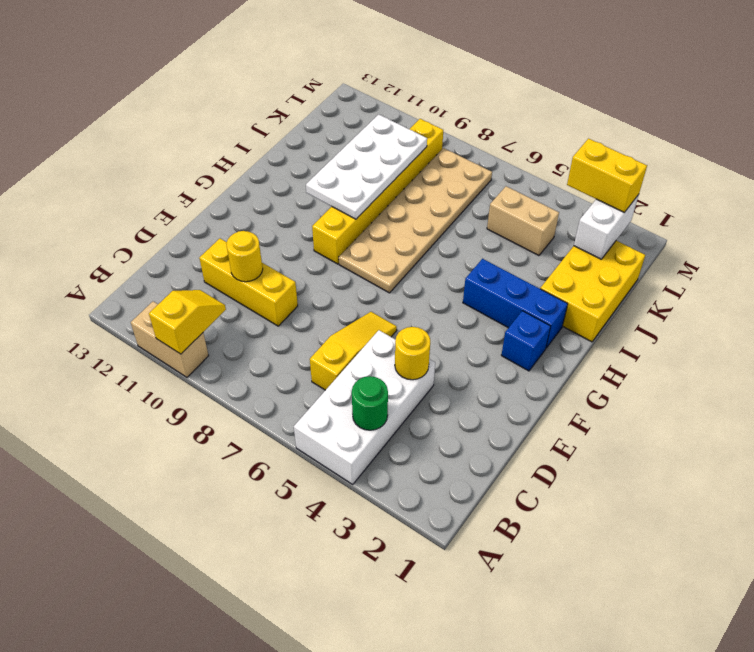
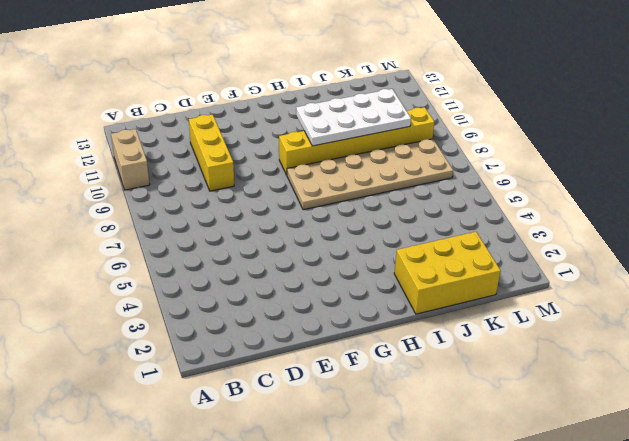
none -> white brick A4:D5 level 1
none -> yellow slope C6:E6 level 1 top C
none -> blue brick G2 level 1

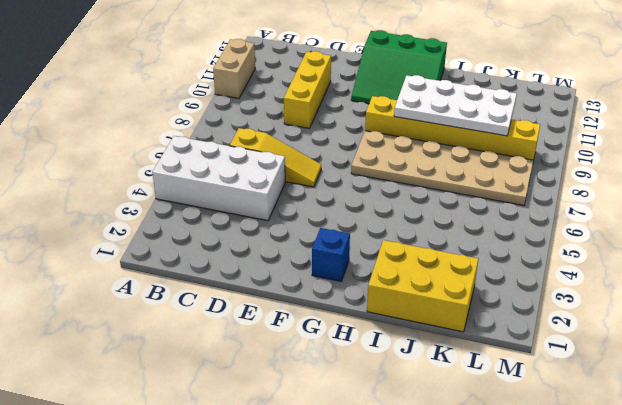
green slope F11:H13 level 1 top 13 -> none
none -> blue brick H2:H4 level 1
none -> tan brick K4:K5 level 1
none -> yellow slope A10:B10 level 2 top A

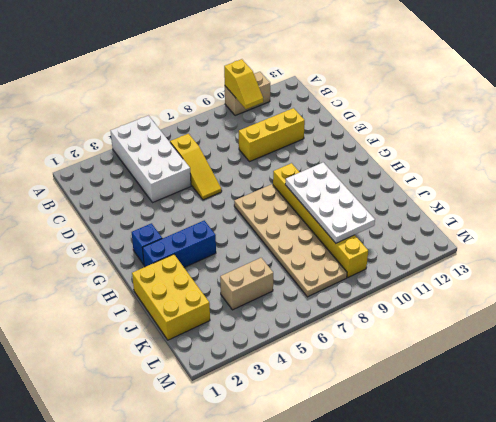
none -> green round brick B4 level 2
none -> yellow round brick D4 level 2
none -> yellow round brick D10 level 2

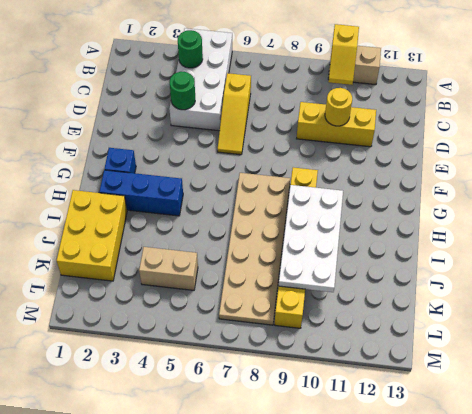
green round brick D4 level 2 -> yellow round brick D4 level 2
none -> white brick K2:L2 level 2
none -> yellow brick L2:L3 level 3

